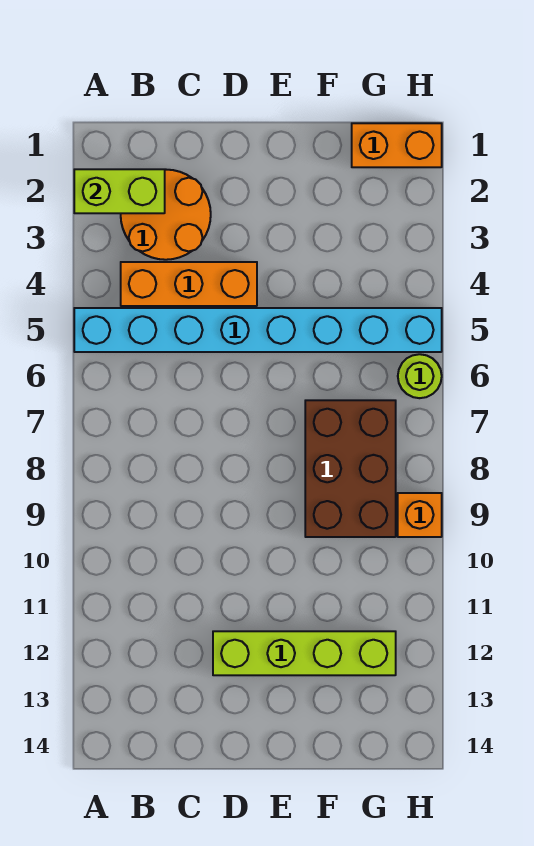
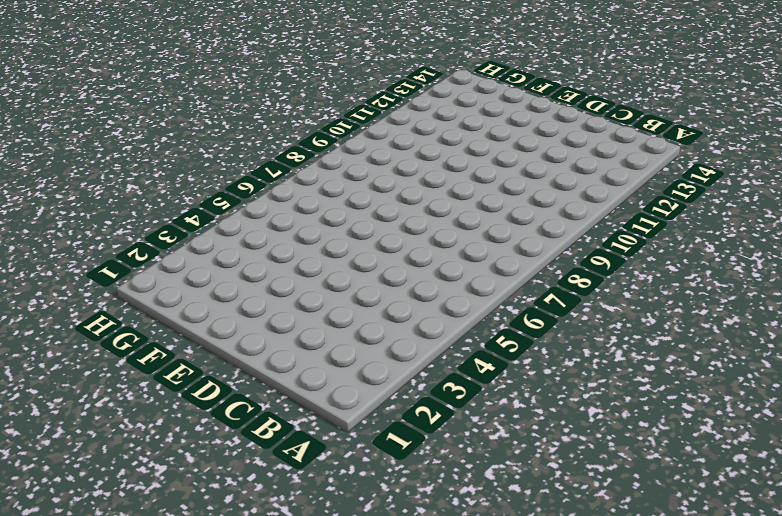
none -> cyan brick A5:H5 level 1
none -> orange round brick B2:C3 level 1

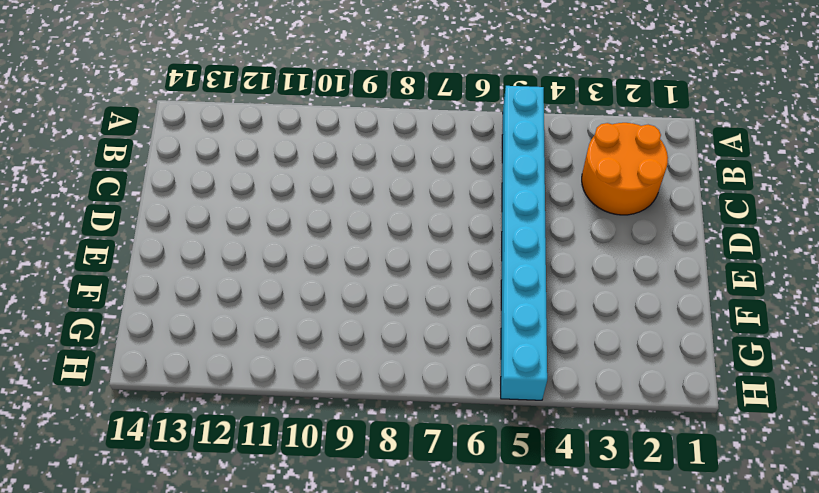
none -> orange brick B4:D4 level 1
none -> lime brick D12:G12 level 1

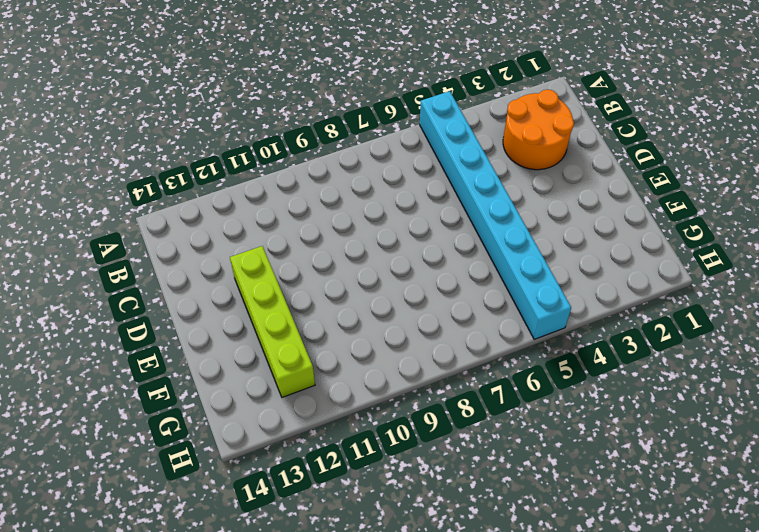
none -> orange brick B4:D4 level 1
none -> brown brick F7:G9 level 1

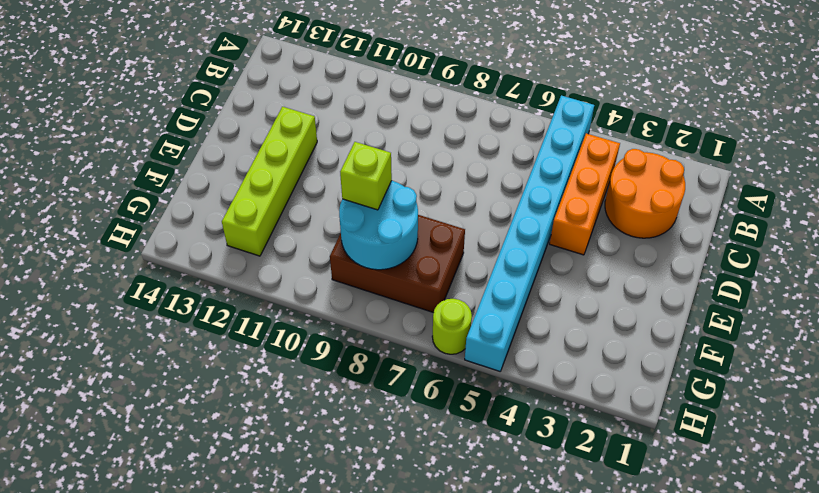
cyan round brick F8:G9 level 2 -> none
lime brick F9 level 3 -> none
none -> orange brick G1:H1 level 1
none -> orange brick H9 level 1

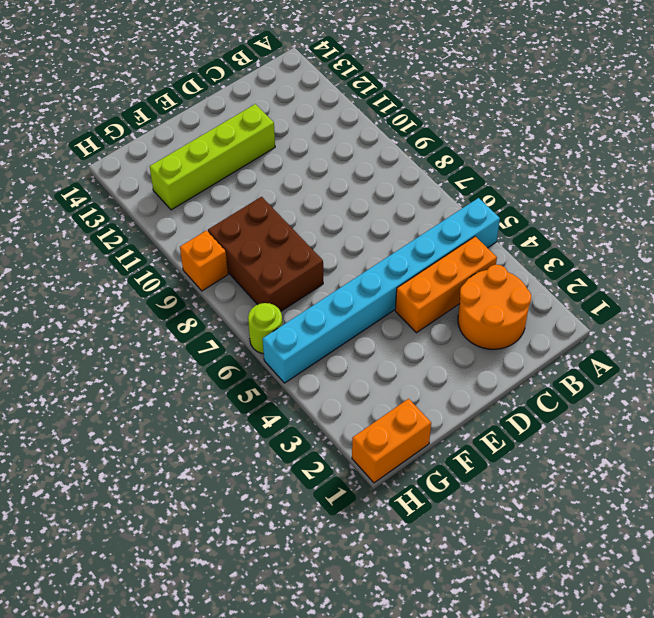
none -> lime brick A2:B2 level 2

